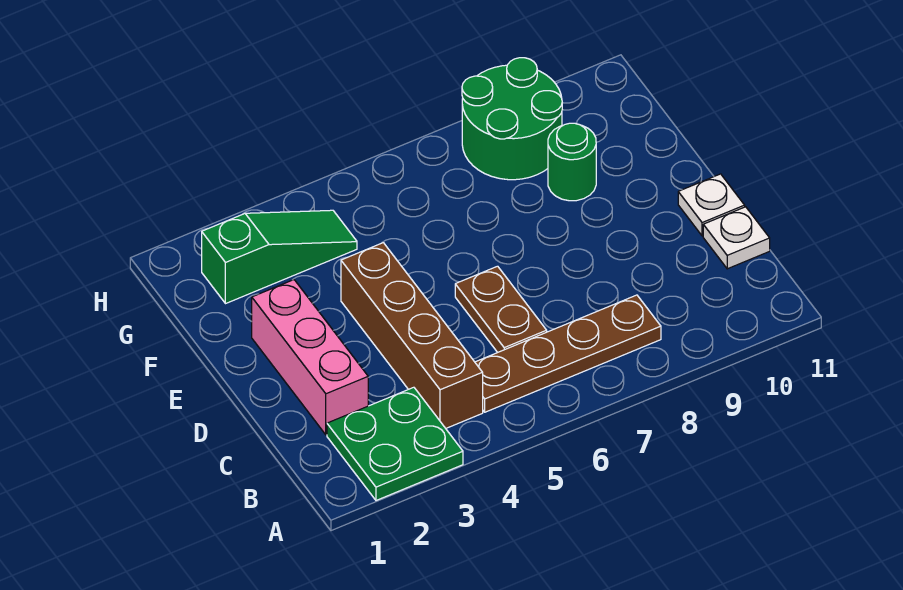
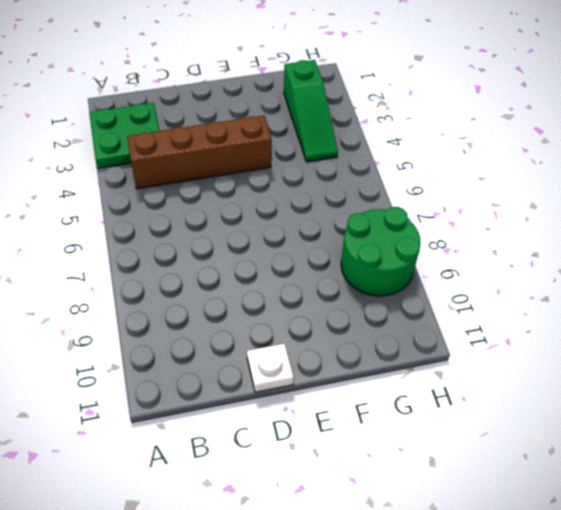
none -> brown plate B5:B8 level 1
none -> pink brick C2:E2 level 1

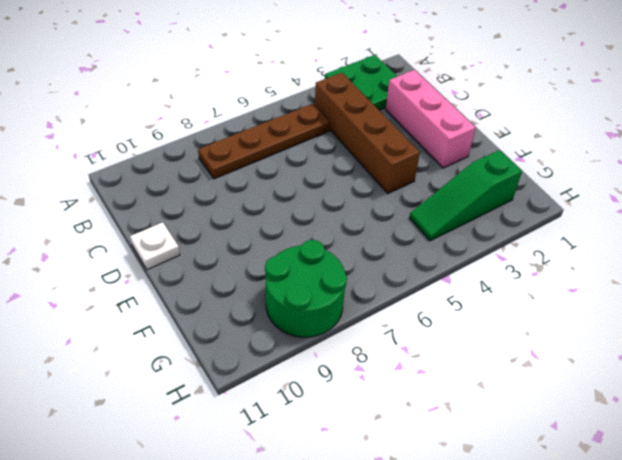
none -> brown plate C6:D6 level 1
none -> white plate C11 level 1

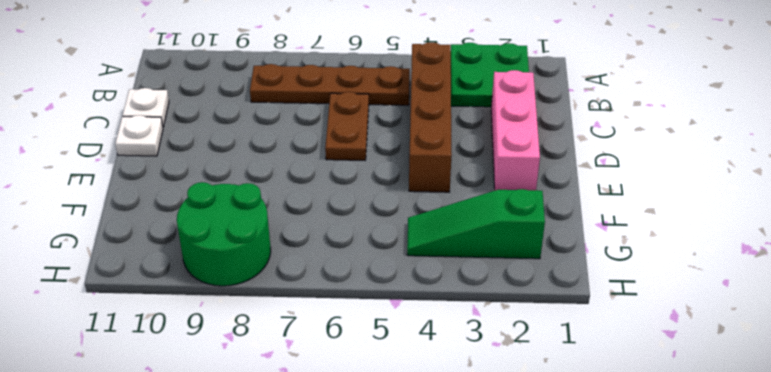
none -> green round brick F9 level 1

